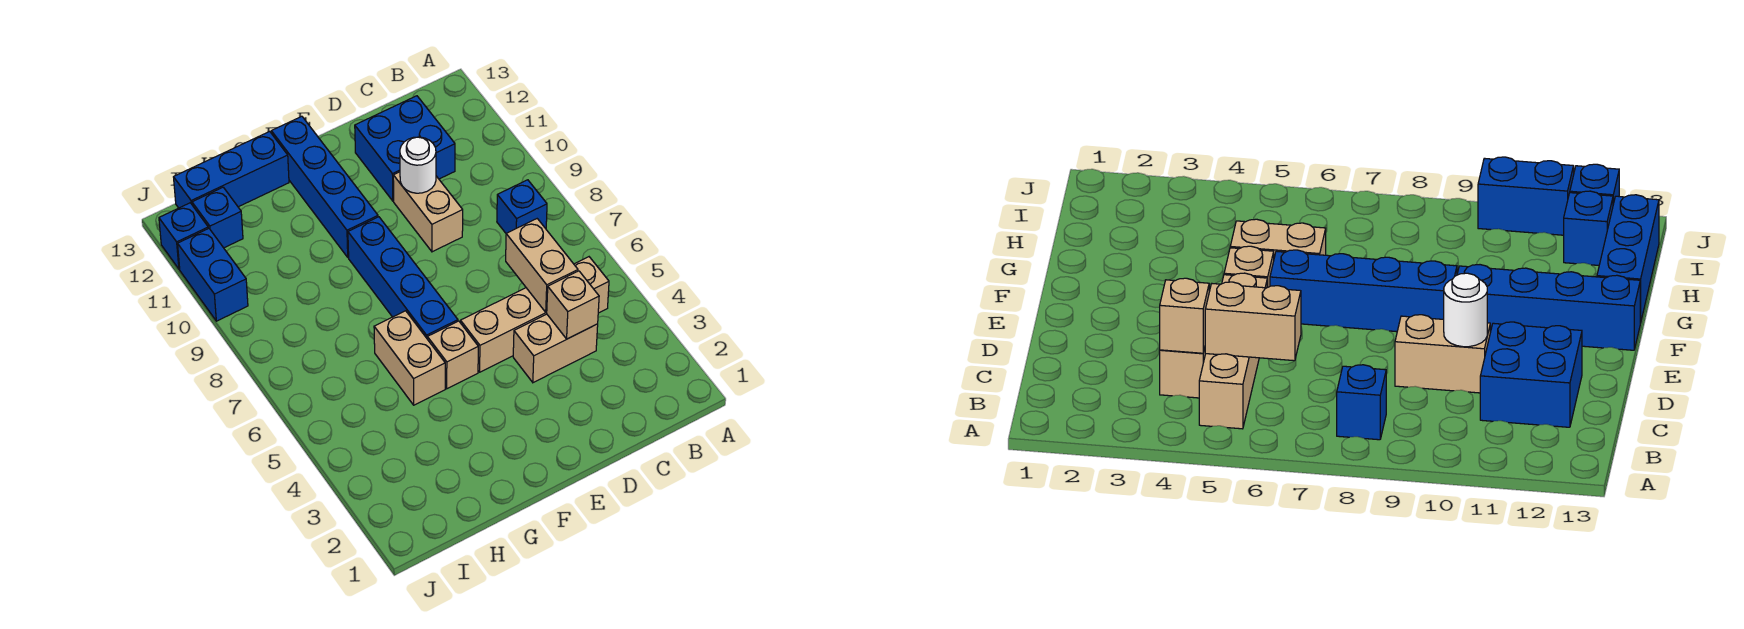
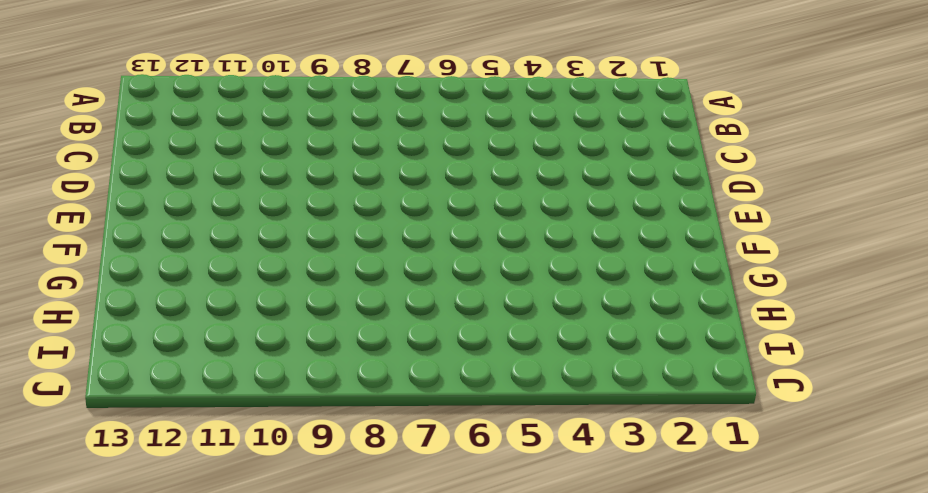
none -> tan brick B5:E5 level 1
none -> blue brick B8 level 1
none -> tan brick C4:D4 level 1

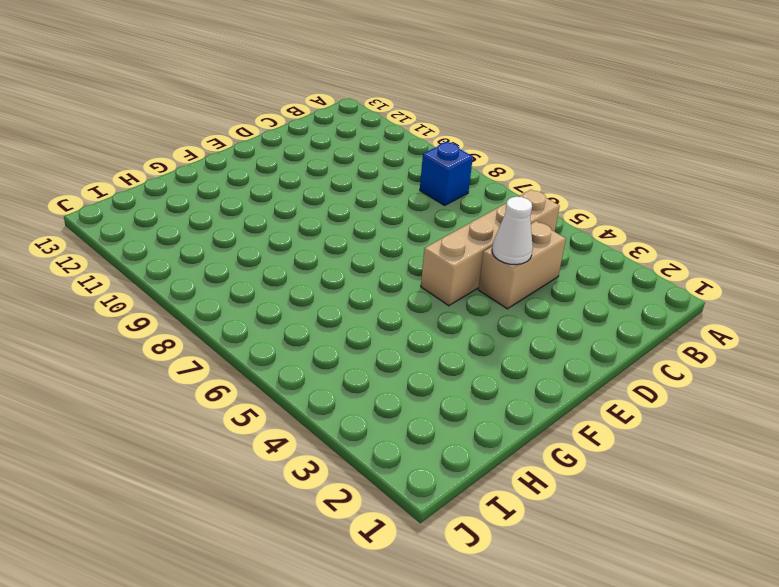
white cone D4 level 2 -> none
none -> blue brick C11:D12 level 1
none -> tan brick D9:D10 level 1
none -> tan brick F5 level 1

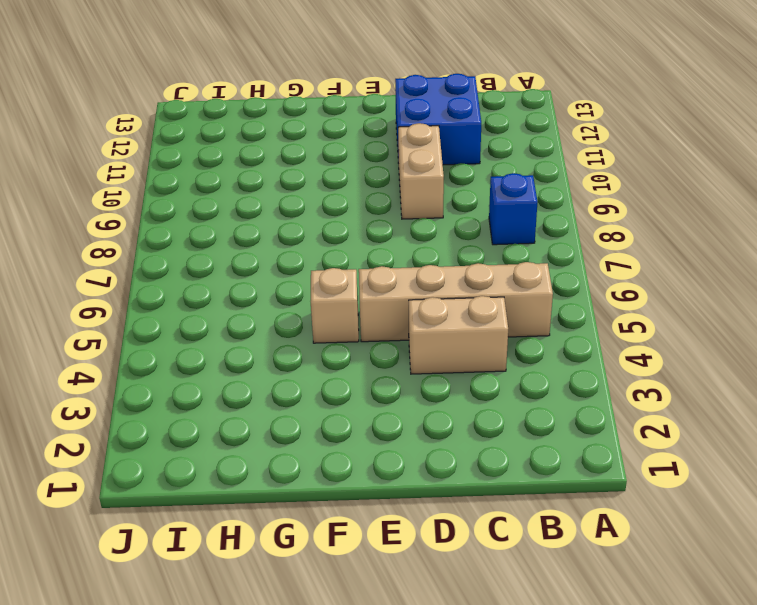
none -> blue brick F6:F9 level 1
none -> blue brick F10:F13 level 1
none -> tan brick G5:G6 level 1

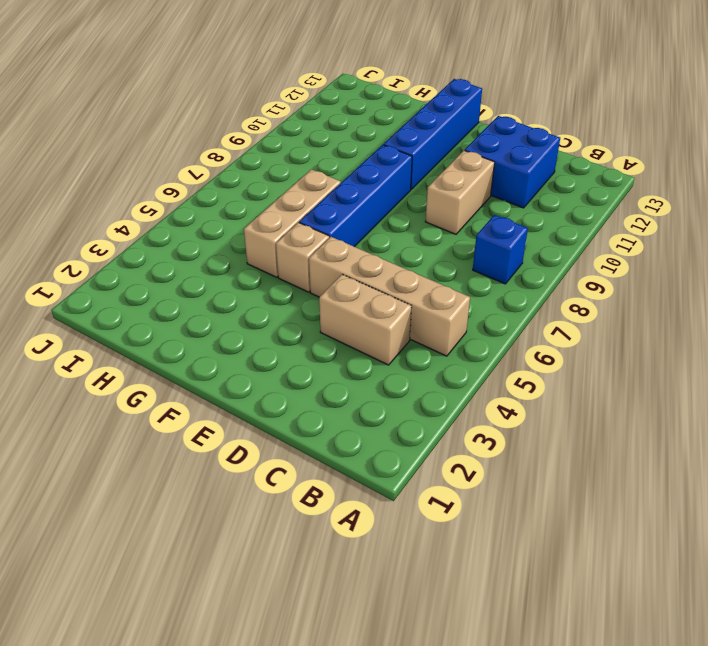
tan brick G5:G7 level 1 -> tan brick G5:G6 level 1
none -> blue brick G13:I13 level 1
none -> blue brick I12 level 1
none -> blue brick J10:J11 level 1

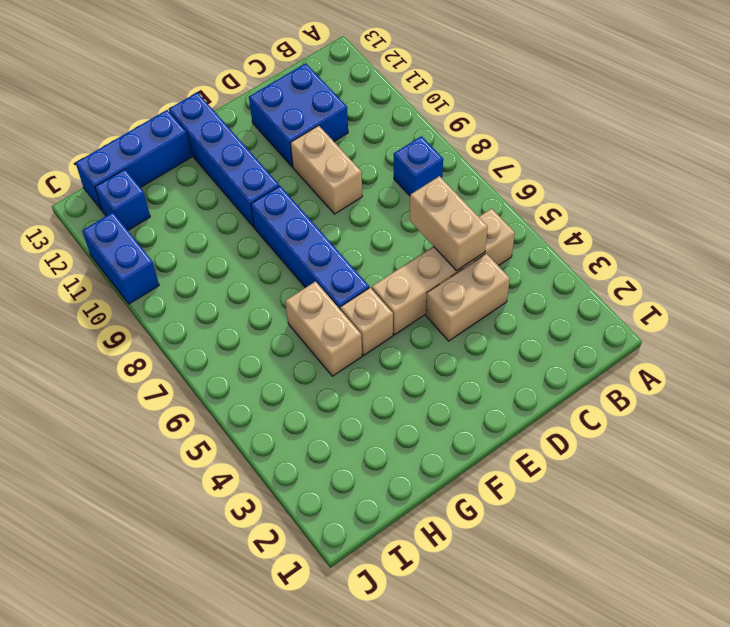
none -> blue brick J12 level 1
none -> tan brick C4 level 2
none -> white round brick D10 level 2

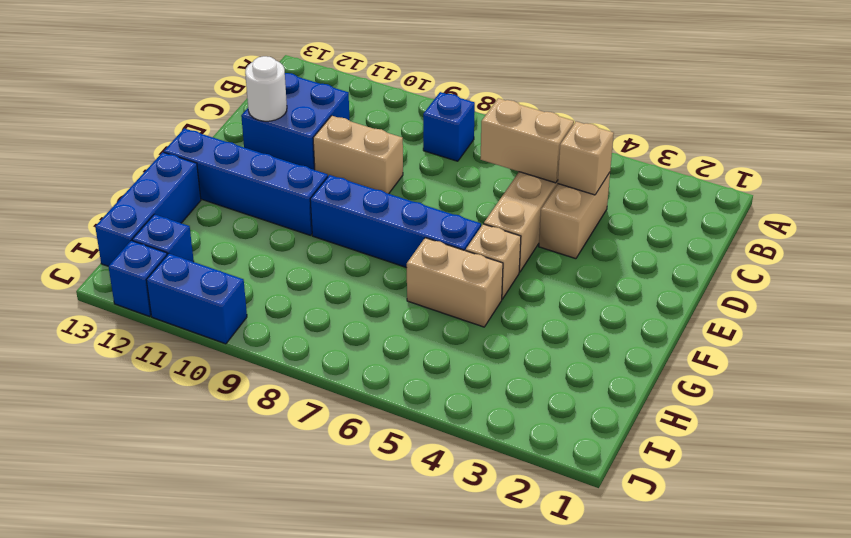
white round brick D12 level 2 -> white round brick D10 level 2

